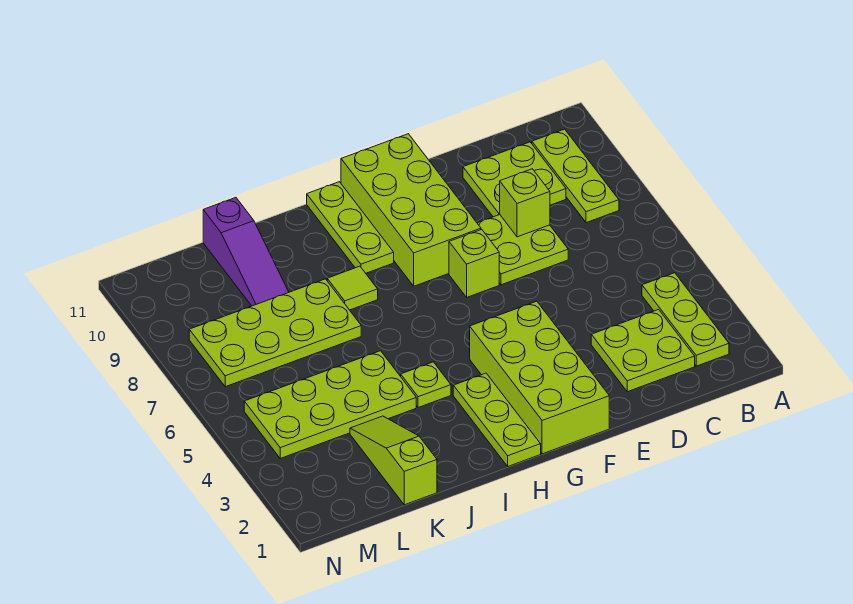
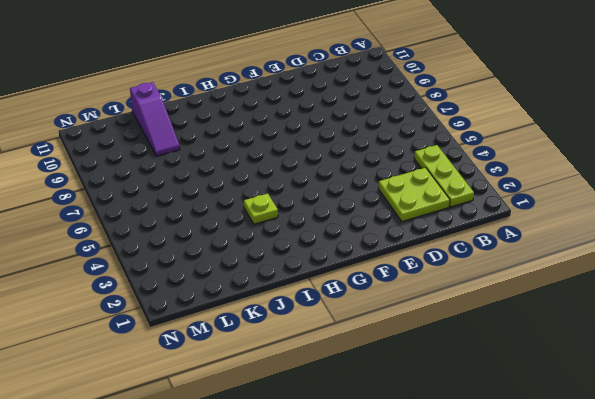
none -> lime plate B8:B10 level 1
none -> lime plate C9:D10 level 1
none -> lime plate D7:E8 level 1

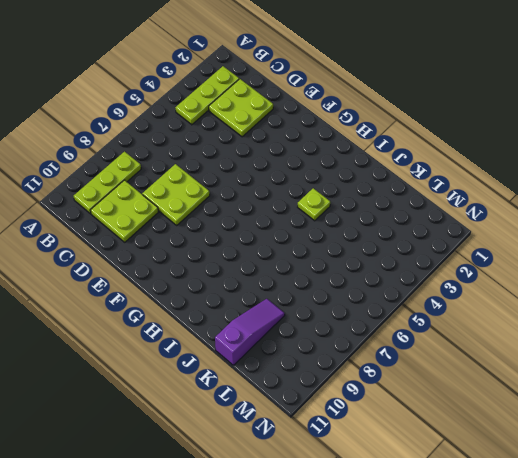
none -> lime brick F1:G4 level 1
none -> lime brick F7 level 1
none -> lime brick F8:G11 level 1

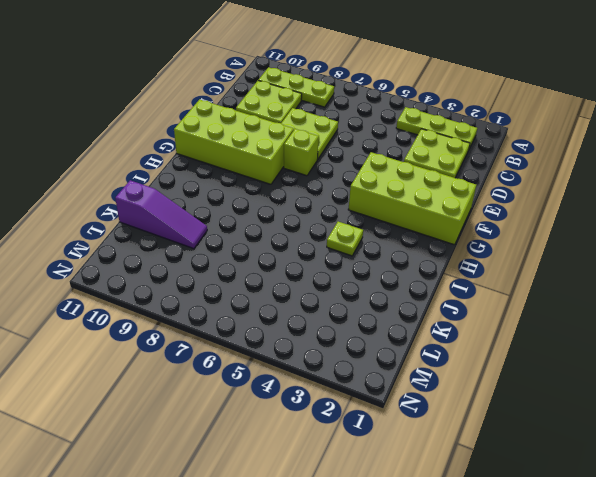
none -> lime plate H1:H3 level 1
none -> lime plate H9:H11 level 1
none -> lime tile I8 level 1

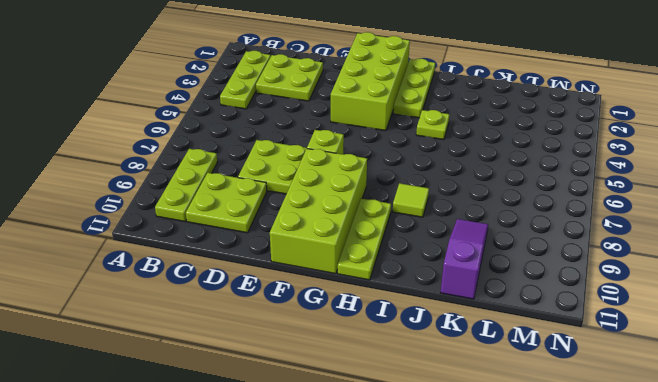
none -> lime plate J4:M5 level 1
none -> lime plate J7:M8 level 1
none -> lime slope K1:K3 level 1 top 1

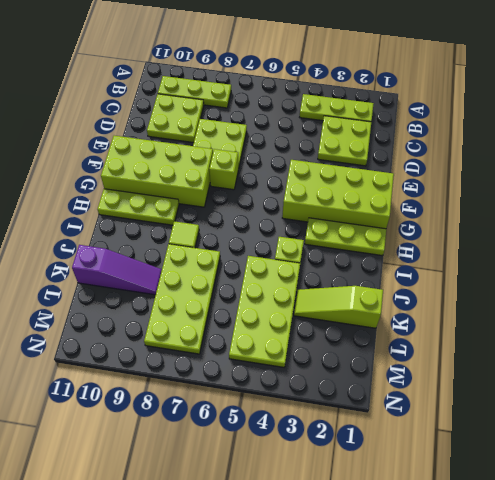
none -> lime brick D8 level 2

